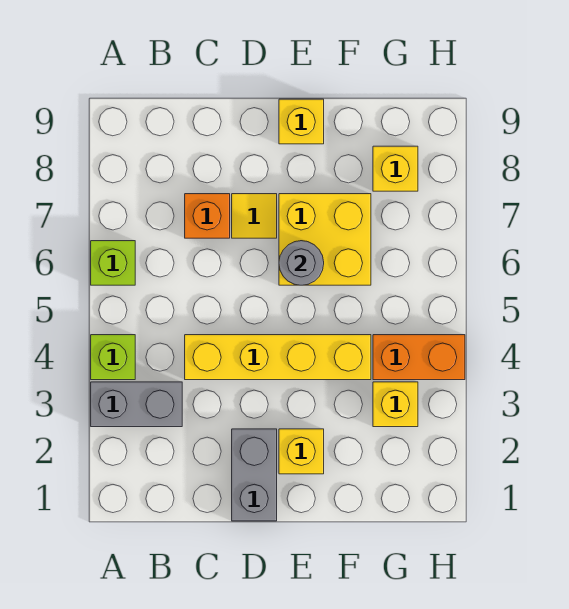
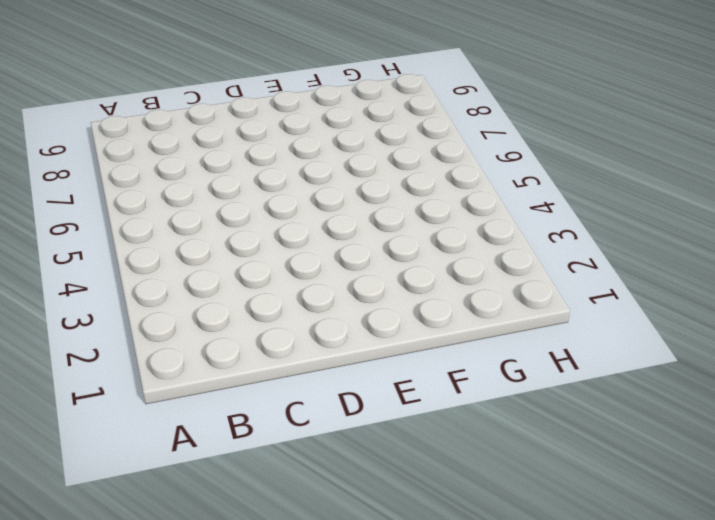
none -> grey brick A3:B3 level 1
none -> lime brick A4 level 1
none -> lime brick A6 level 1

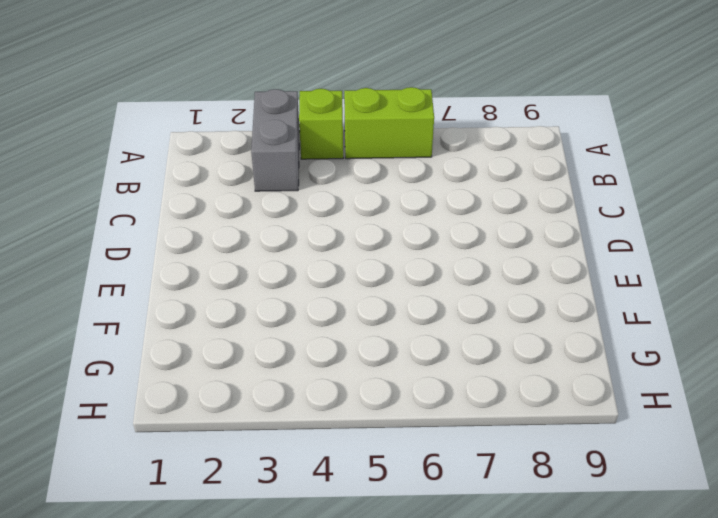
lime brick A5:A6 level 1 -> lime brick A6 level 1
none -> yellow brick C4:F4 level 1
none -> orange brick C7 level 1
none -> grey brick D1:D2 level 1

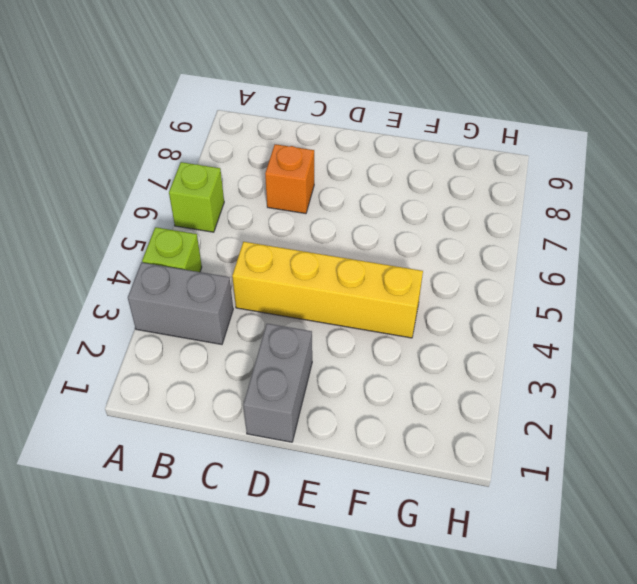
none -> yellow tile D7 level 1
none -> yellow brick E2 level 1
none -> yellow brick E6:F7 level 1

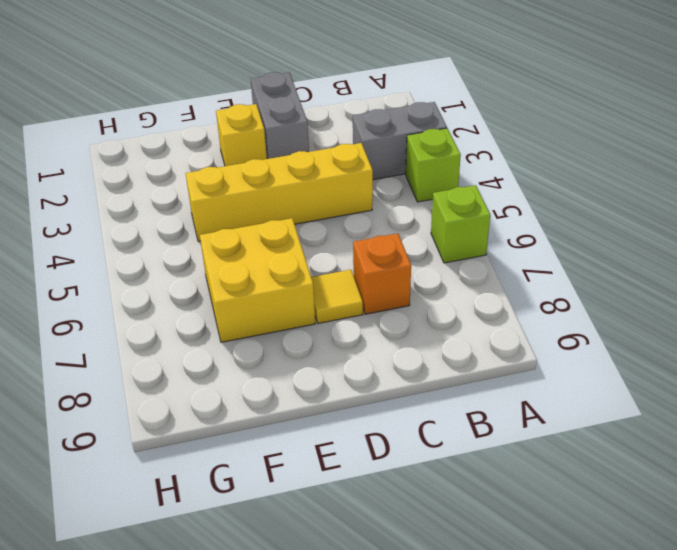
none -> yellow brick E9 level 1
none -> yellow brick G3 level 1
none -> orange brick G4:H4 level 1

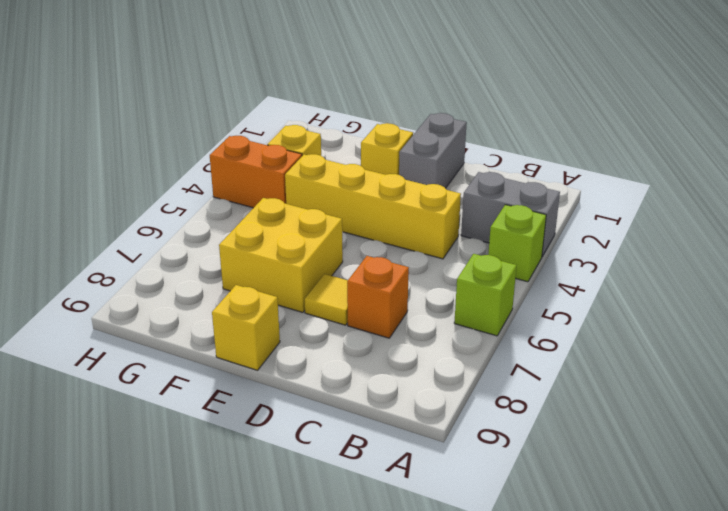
none -> yellow brick G8 level 1
none -> grey round brick E6 level 2

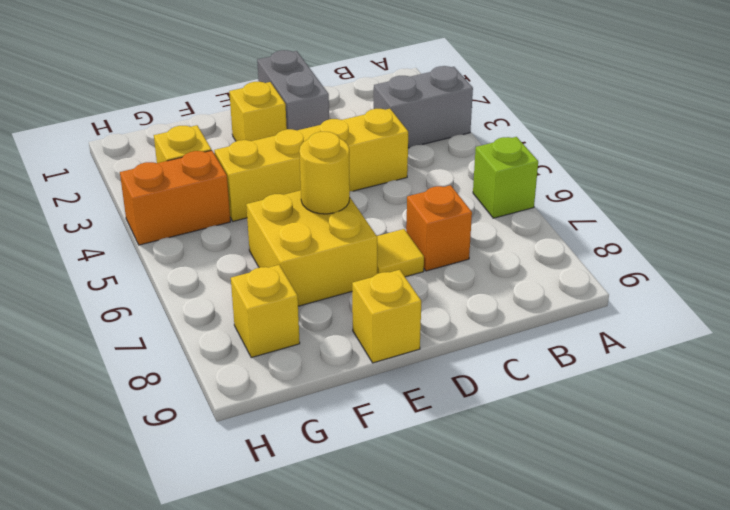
yellow round brick E6 level 2 -> grey round brick E6 level 2
none -> lime brick A4 level 1

